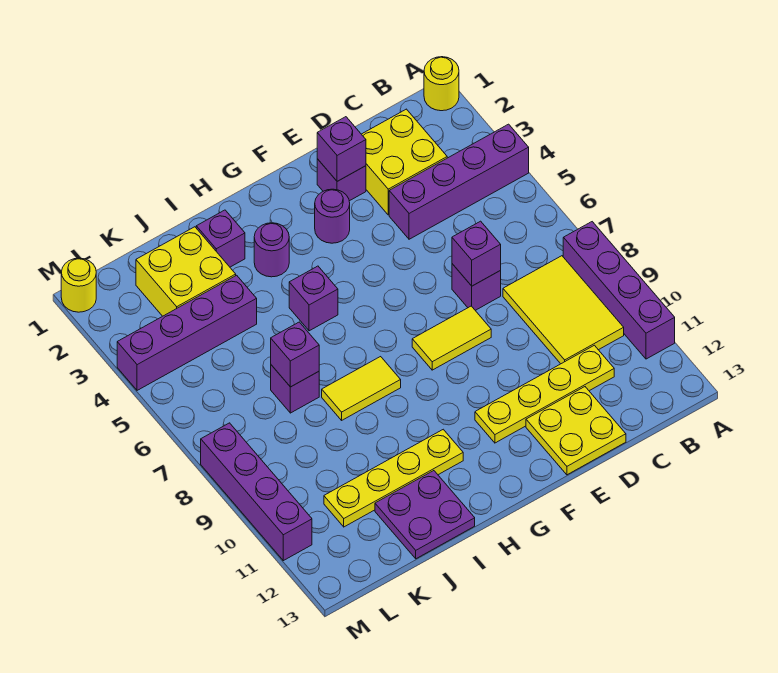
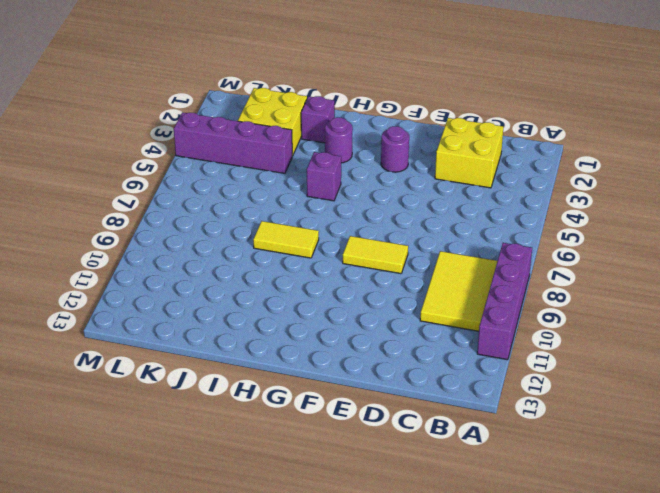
none -> yellow round brick A1 level 1
none -> purple brick A4:D4 level 1
none -> yellow plate C11:F11 level 1

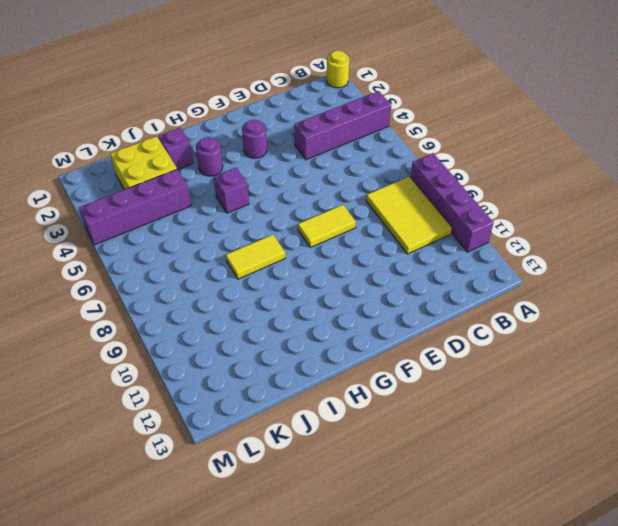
none -> yellow brick C2:D3 level 1
none -> yellow plate C11:F11 level 1
none -> purple brick D7 level 1

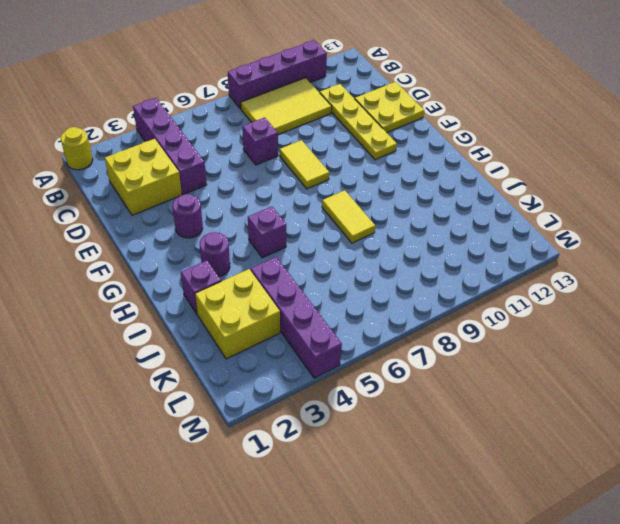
none -> purple brick E2 level 1
none -> yellow plate H11:K11 level 1
none -> purple plate I12:J13 level 1

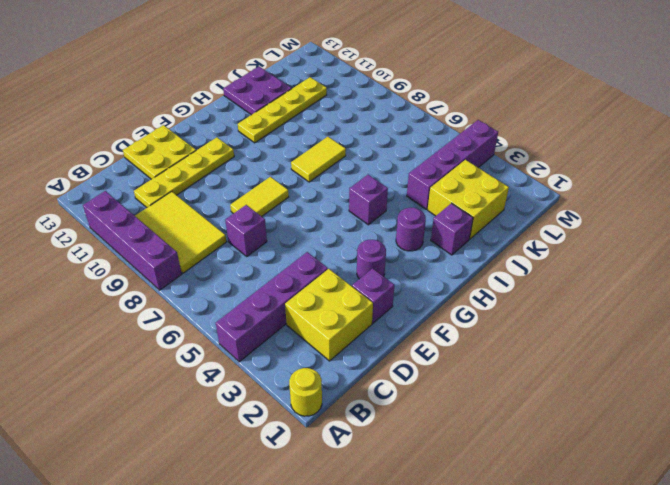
none -> purple brick J7 level 1
none -> yellow round brick M1 level 1
none -> purple brick M8:M11 level 1

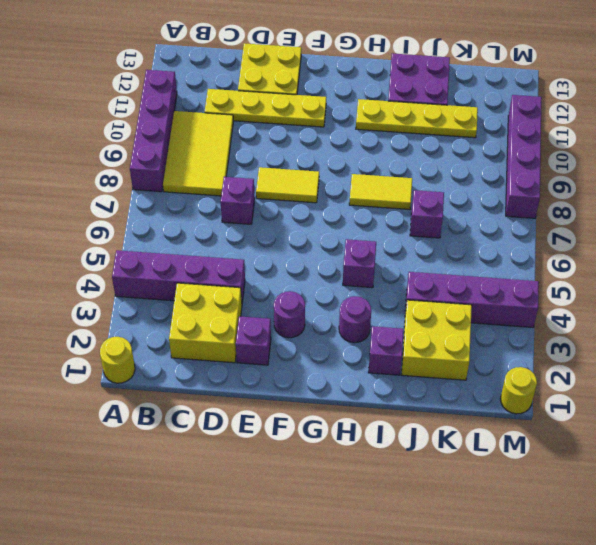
none -> purple brick D7 level 2
none -> purple brick E2 level 2
none -> purple brick J7 level 2

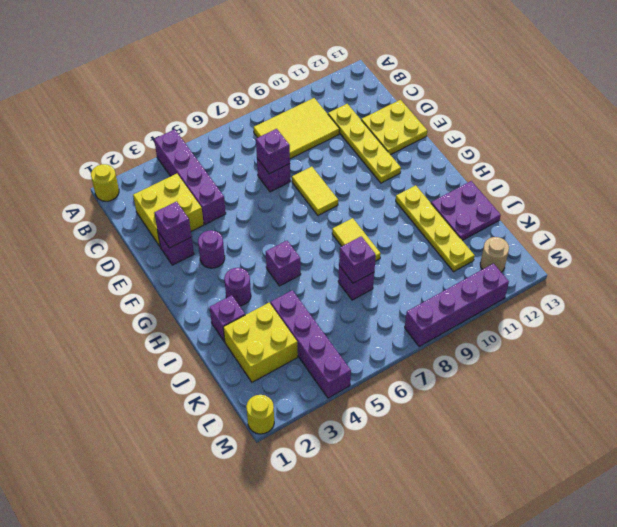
tan round brick L12 level 1 -> none
none -> purple brick A8:A11 level 1

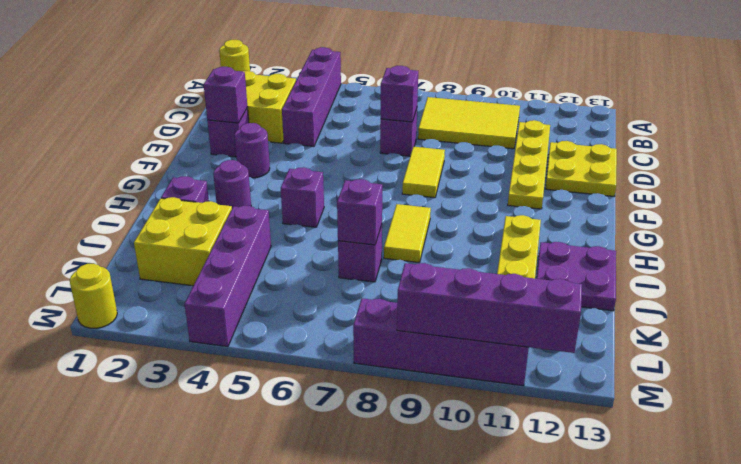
purple brick M9:M12 level 2 -> purple brick A8:A11 level 1

